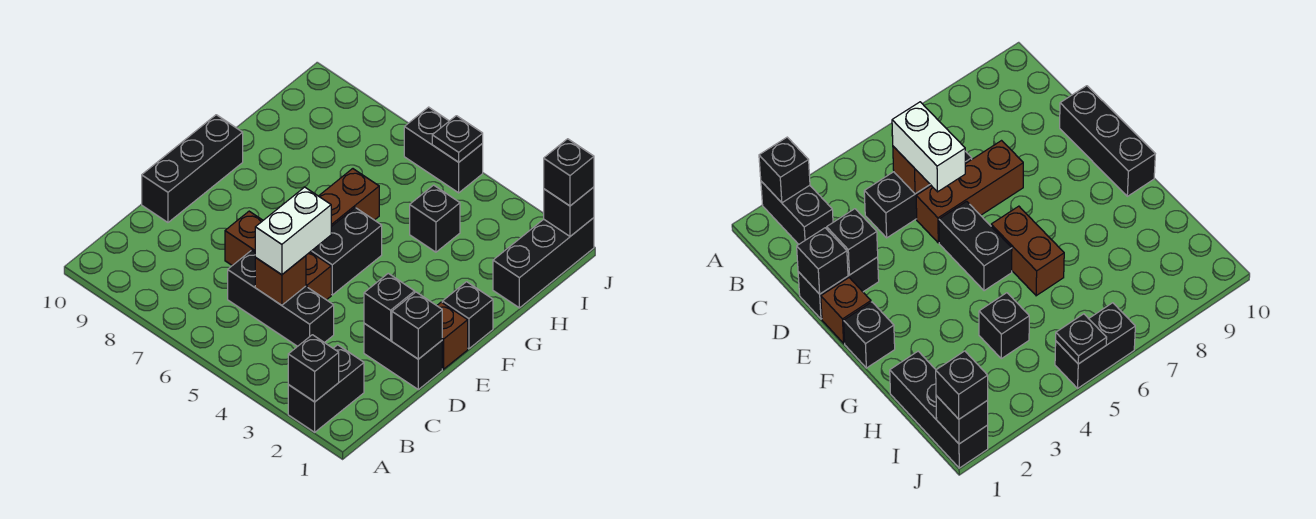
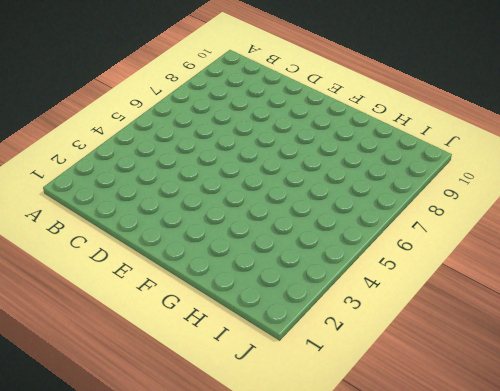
none -> black brick A2:B2 level 1
none -> black brick C4:C6 level 1
none -> black brick D1:D2 level 1

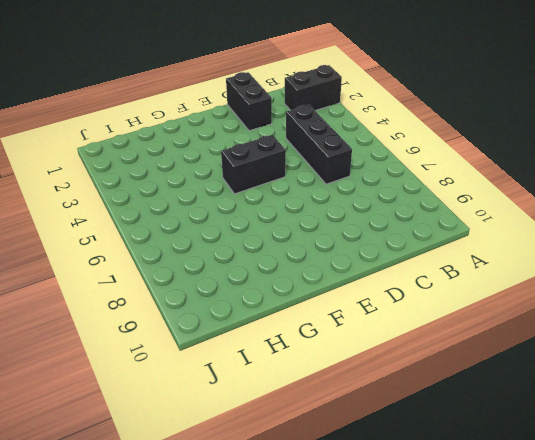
none -> brown brick D5:D7 level 1
none -> black brick D10:F10 level 1
none -> brown brick E1 level 1

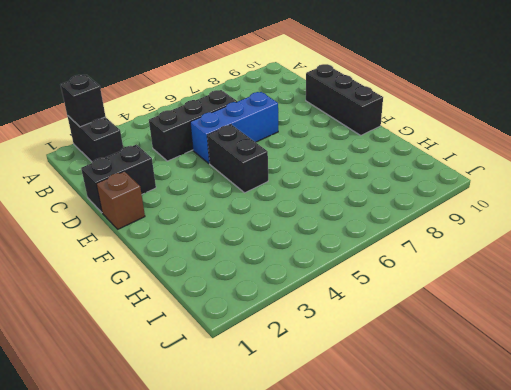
blue brick D5:D7 level 1 -> brown brick D5:D7 level 1
none -> black brick F1 level 1
none -> brown brick F6:G6 level 1
none -> black brick H1:J1 level 1

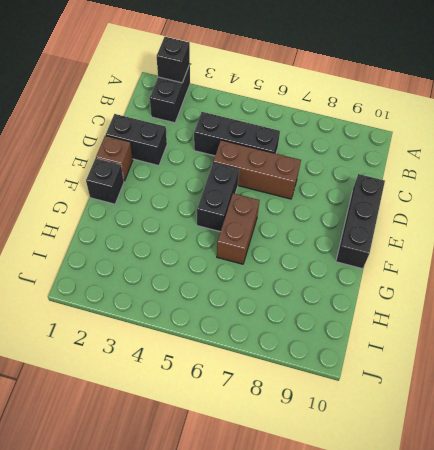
none -> black brick H1:J1 level 1
none -> black brick H4 level 1
none -> black brick J5:J6 level 1

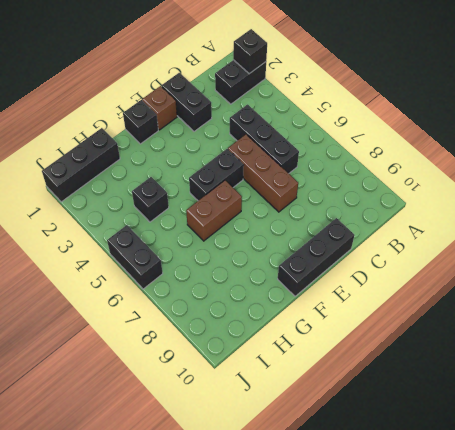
none -> brown brick C5 level 2
none -> black brick D1 level 2
none -> black brick D2 level 2

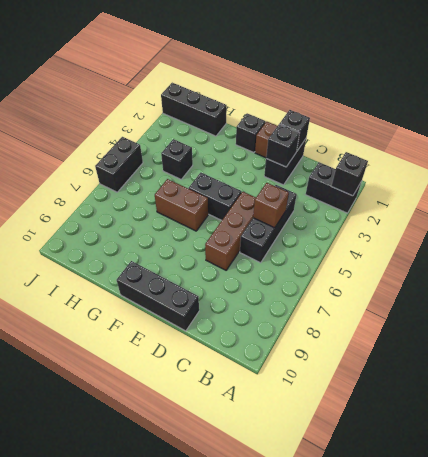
none -> black brick J1 level 2
none -> black plate J5 level 2
none -> white brick C5:D5 level 3

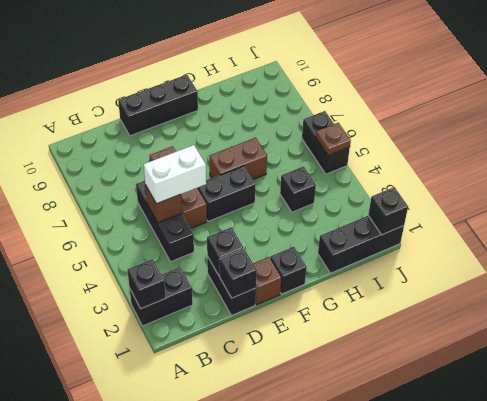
brown plate J5 level 2 -> black plate J5 level 2
none -> black brick J1 level 3

